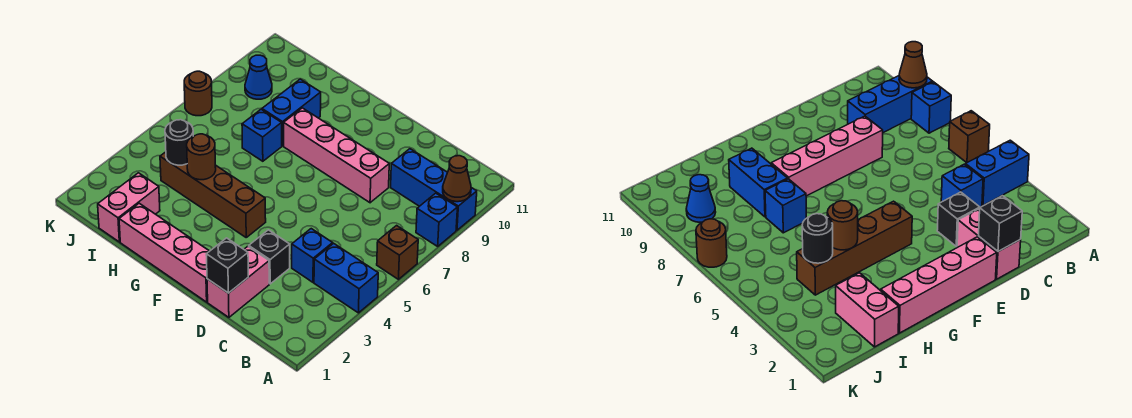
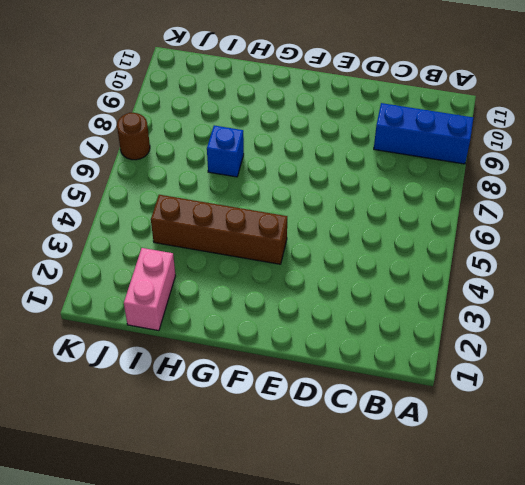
none -> blue brick A4:B4 level 1
none -> brown brick A6 level 1
none -> blue brick A8 level 1

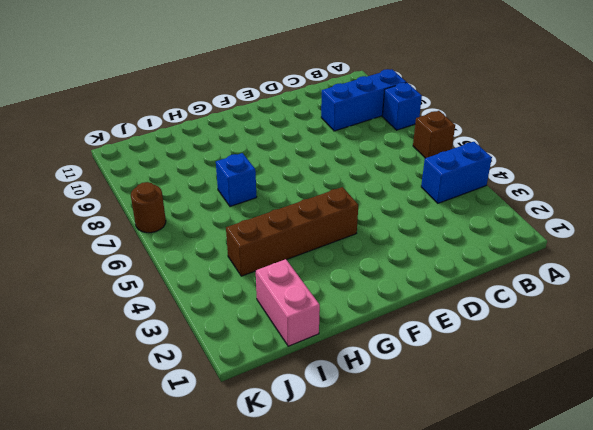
none -> blue brick C4 level 1
none -> pink brick D1:D2 level 1
none -> black brick D3 level 1

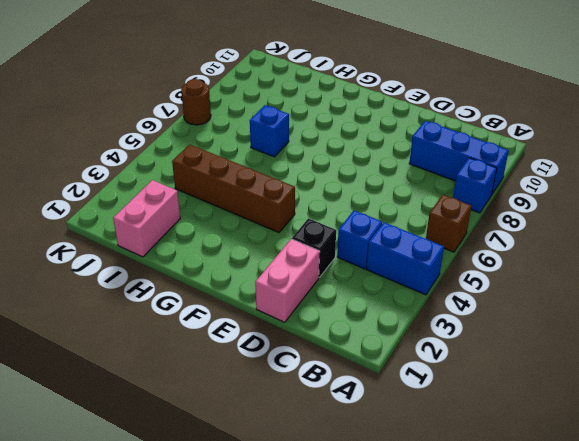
none -> pink brick D8:G8 level 1
none -> pink brick E1:H1 level 1
none -> blue brick H8:H9 level 1

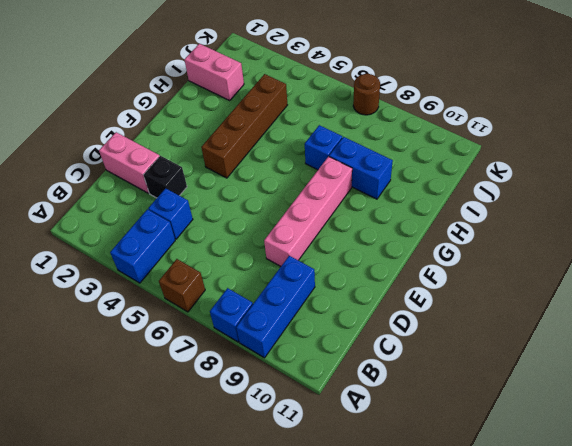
none -> pink brick E1:H1 level 1
none -> blue cone J9 level 1
none -> brown cone A9 level 2

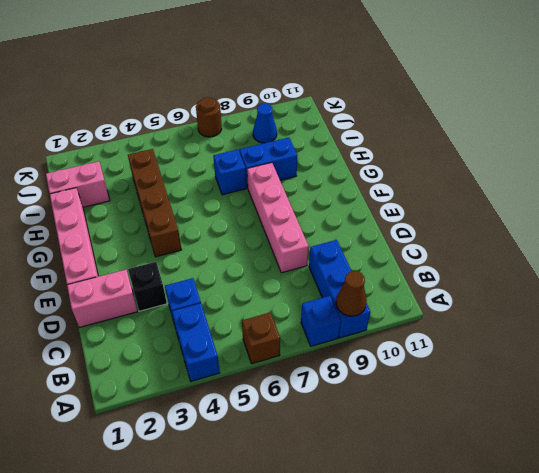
none -> black brick D1 level 2
none -> brown round brick H4 level 2
none -> black round brick I4 level 2

